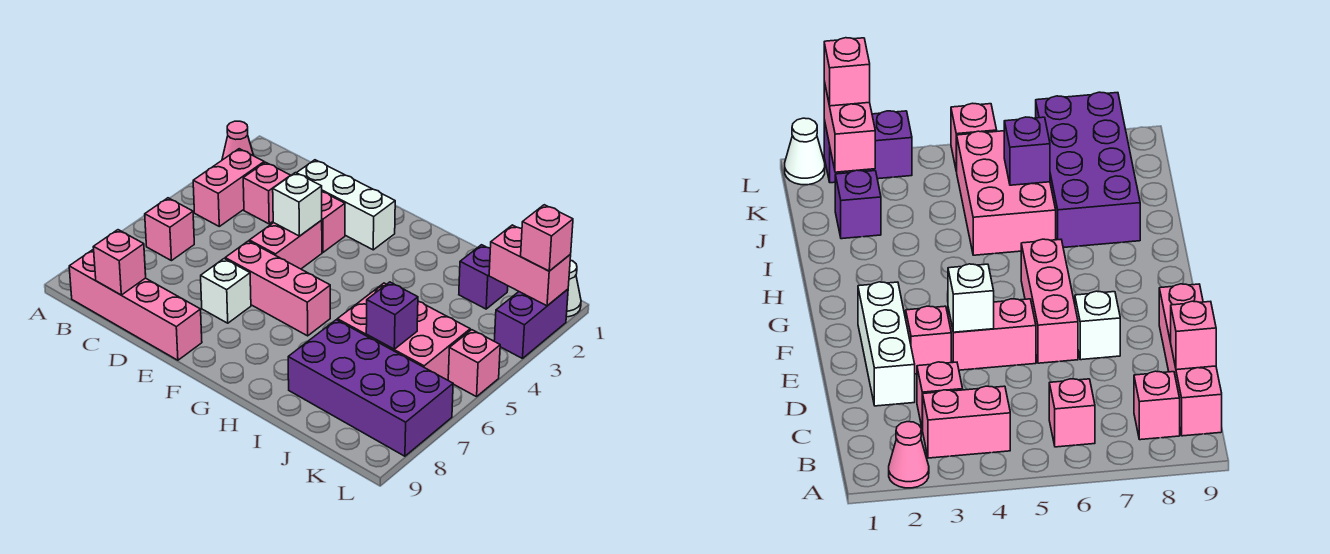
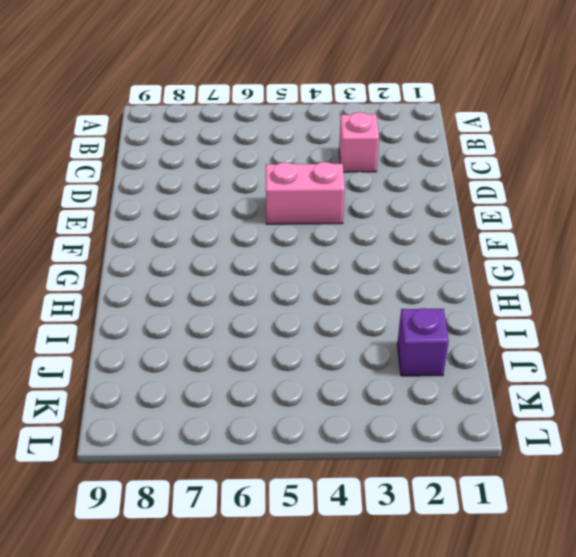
none -> pink cone A2 level 1
none -> pink brick B3:B4 level 1
none -> pink brick B6 level 1

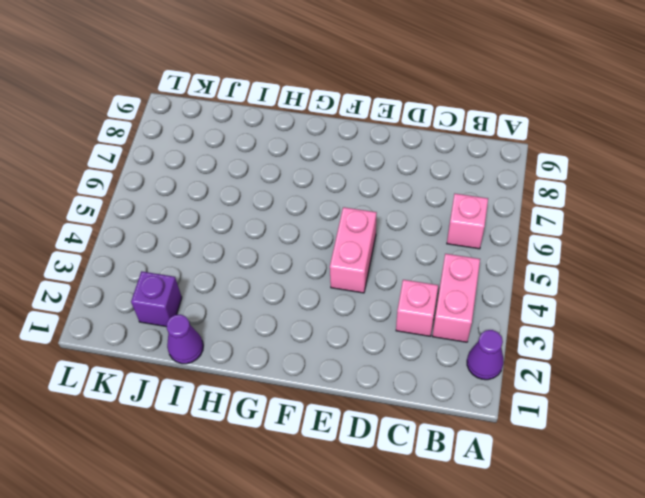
purple cone A2 level 1 -> pink cone A2 level 1
purple cone I1 level 1 -> none
none -> pink brick B8 level 1
none -> pink brick B9:E9 level 1
none -> white brick D2:F2 level 1

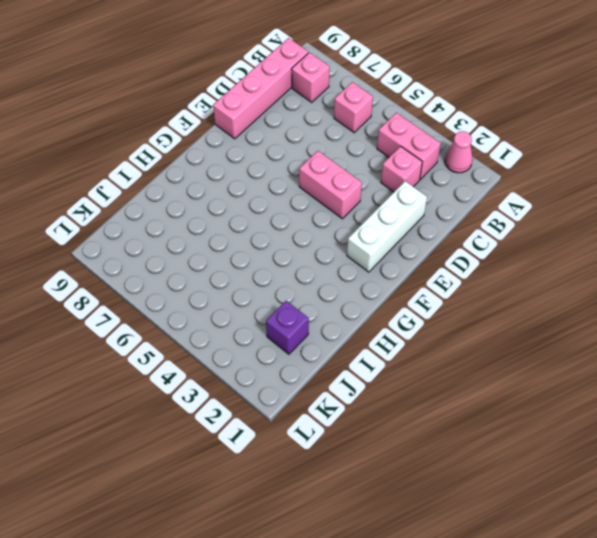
none -> pink brick E3 level 1
none -> pink brick E6:G6 level 1
none -> white brick E7 level 1

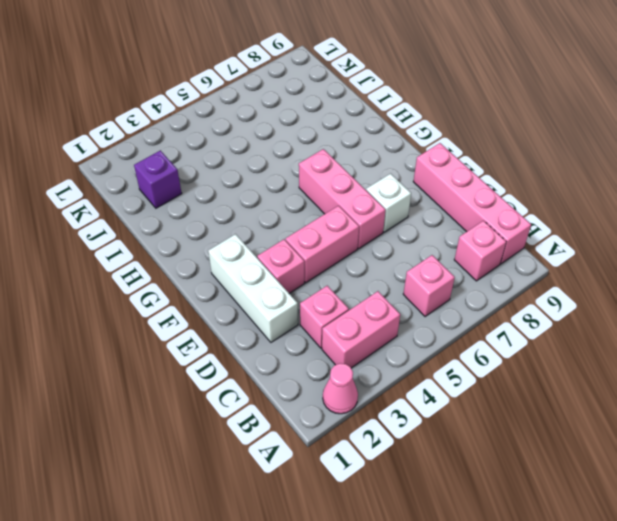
none -> pink brick I5:K6 level 1
none -> purple brick I7:L8 level 1
none -> white cone L1 level 1

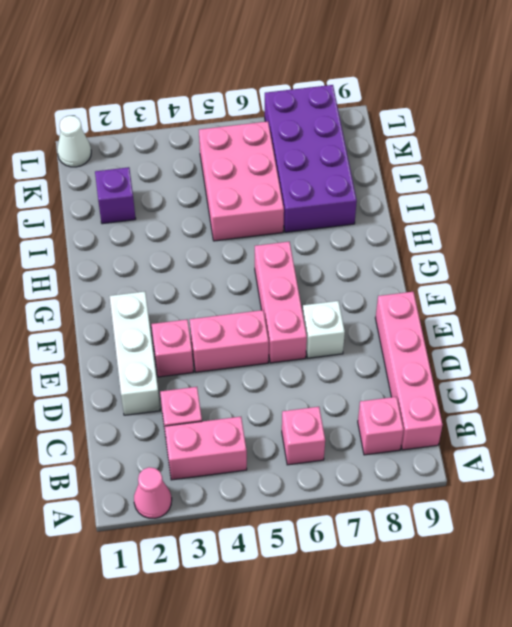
none -> purple brick L2:L3 level 1
none -> pink brick L5 level 1
none -> pink brick C9 level 2

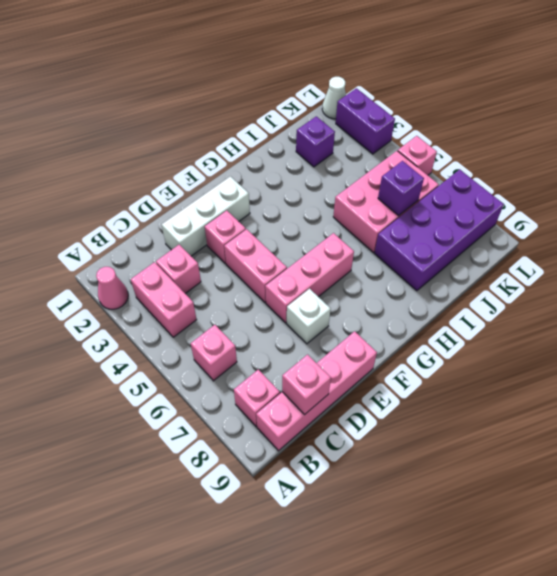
none -> white brick E4 level 2
none -> pink brick K2:L2 level 2
none -> pink brick L2 level 3

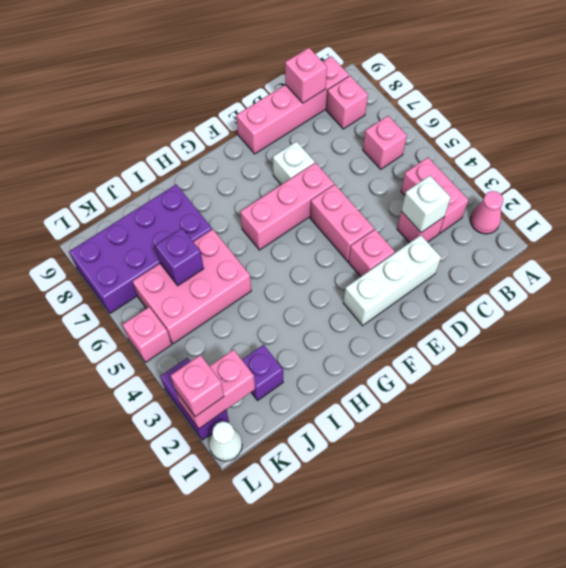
white brick C3 level 2 -> white brick E4 level 2

